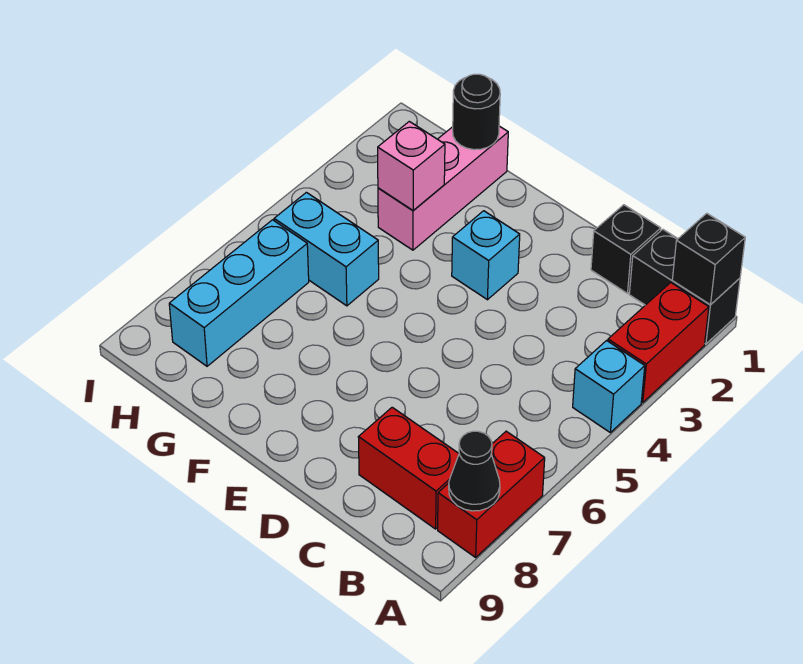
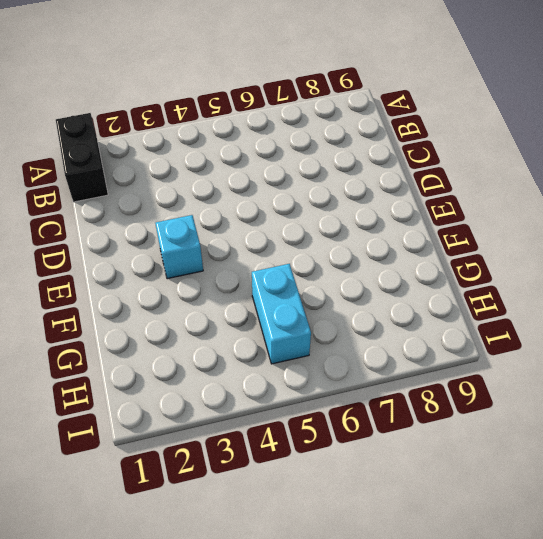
none -> red brick A2:A3 level 1
none -> cyan brick A4 level 1
none -> red brick A7:A8 level 1

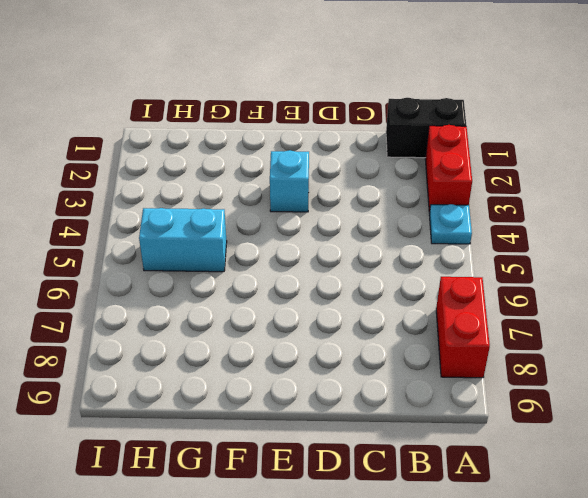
cyan plate A4 level 1 -> cyan brick A4 level 1
none -> red brick B8:C8 level 1
none -> black brick C1 level 1
none -> pink brick G1:G3 level 1

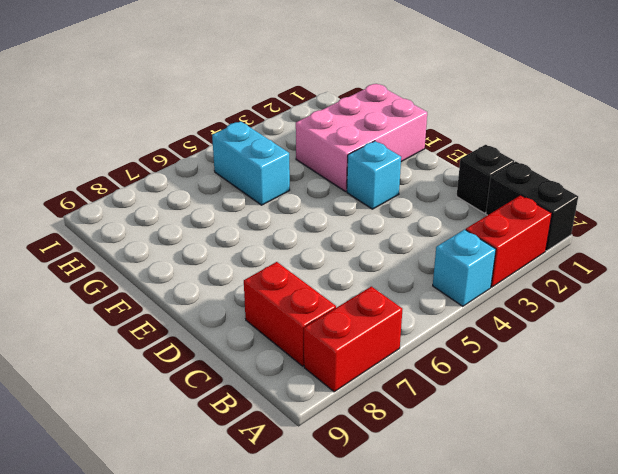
pink brick F1:G3 level 1 -> pink brick G1:G3 level 1
none -> cyan brick H6:H8 level 1
none -> black brick A1 level 2
none -> black cone A8 level 2

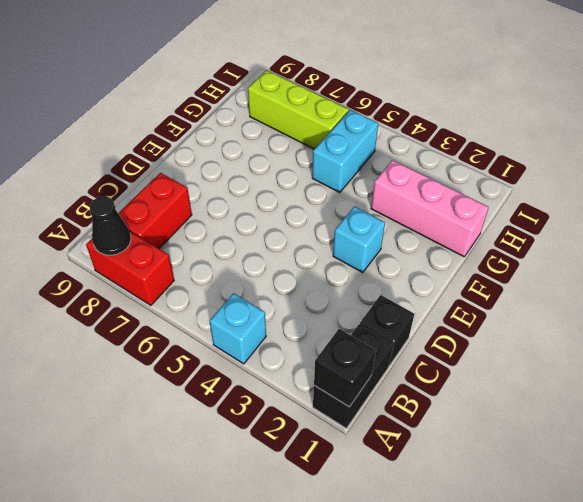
lime brick H6:H8 level 1 -> cyan brick H6:H8 level 1
none -> red brick A2:A3 level 1
none -> black round brick G1 level 2
none -> pink brick G3 level 2

